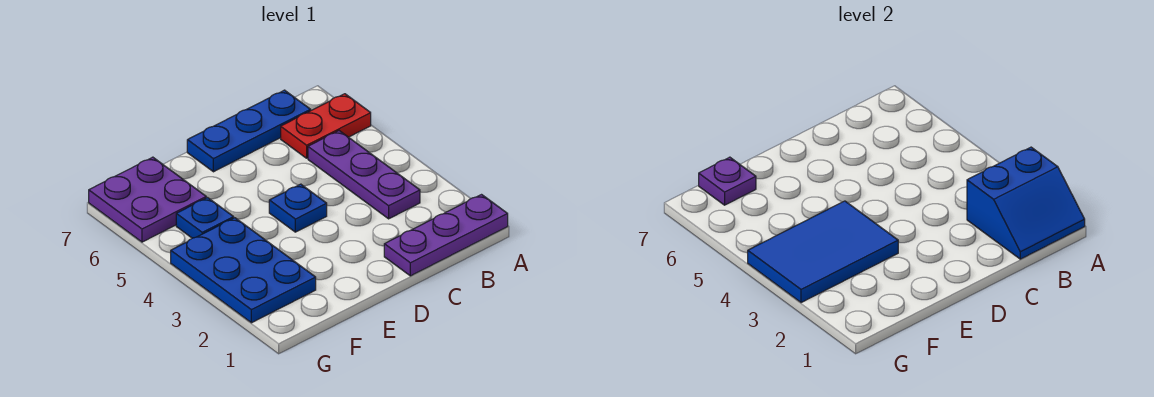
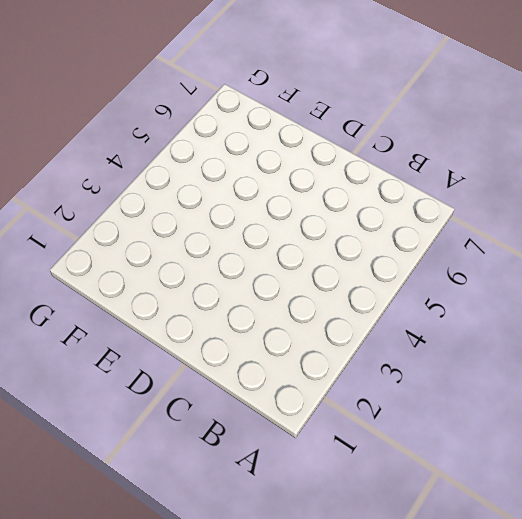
none -> purple plate A1:C1 level 1
none -> red plate A6:B6 level 1

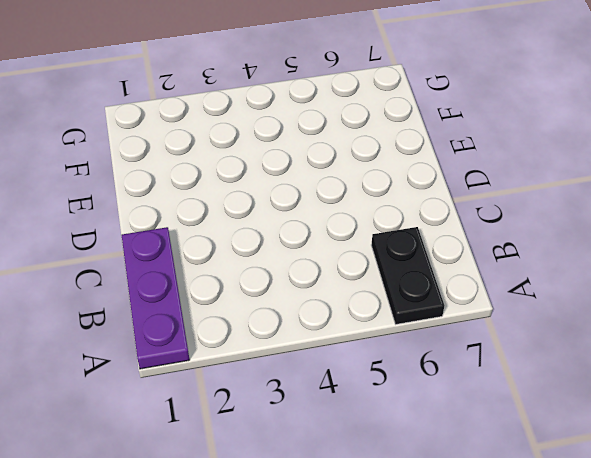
black plate A6:B6 level 1 -> red plate A6:B6 level 1
none -> purple plate B3:B5 level 1
none -> blue plate B7:D7 level 1

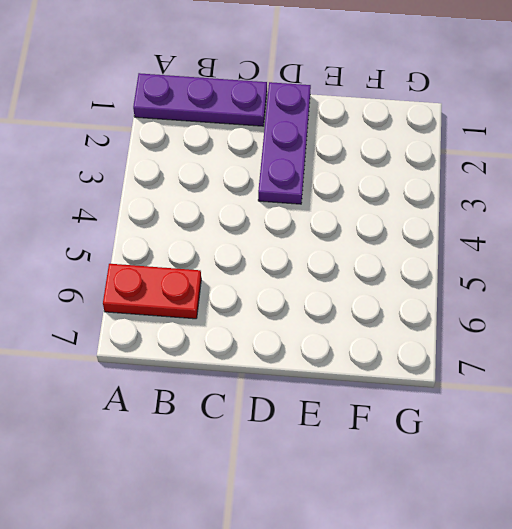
purple plate D1:D3 level 1 -> purple plate B3:B5 level 1
none -> blue plate B7:D7 level 1
none -> blue plate D4 level 1

